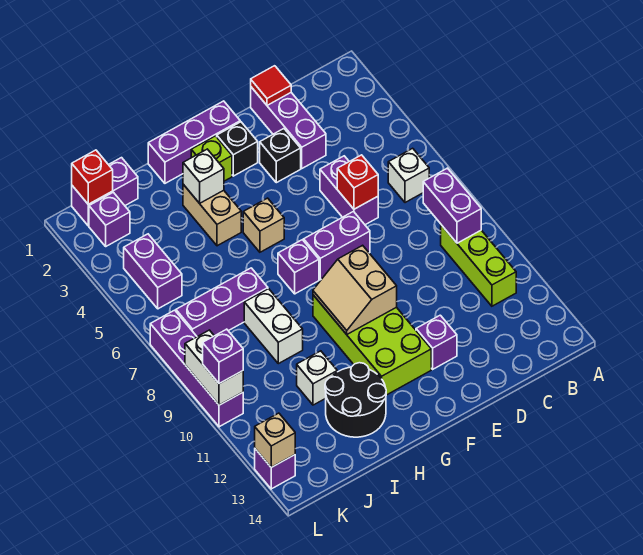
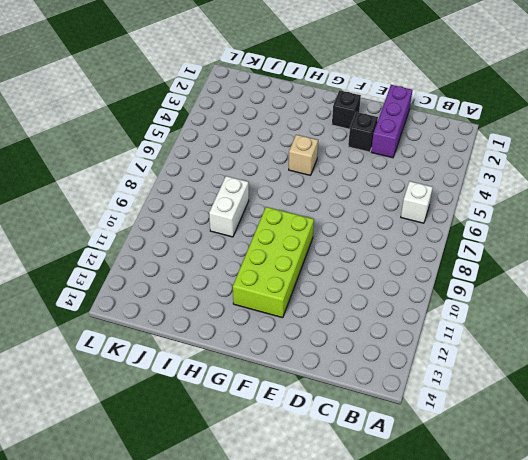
none -> lime brick B9:B11 level 1
none -> purple brick D5:D6 level 1
none -> purple brick E7:F7 level 1
none -> purple brick E12 level 1

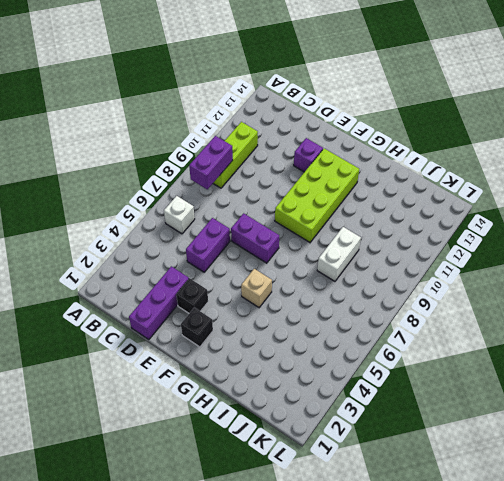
none -> purple brick F1:H1 level 1
none -> lime brick G2 level 1
none -> purple brick G7 level 1
none -> tan brick H3:H4 level 1

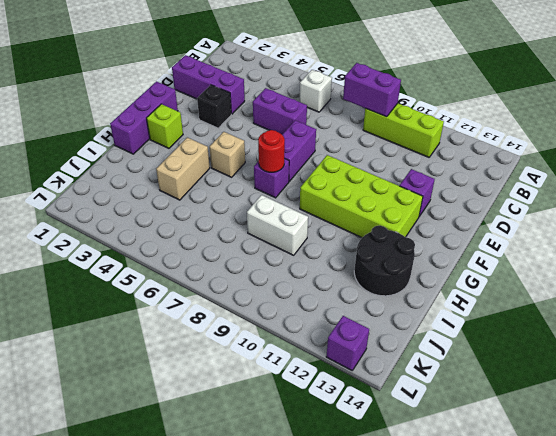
red round brick G7 level 2 -> none
tan brick H4:I4 level 1 -> tan brick H3:H4 level 1
none -> black brick F2 level 1
none -> purple brick I7:K7 level 1
none -> white brick I11 level 1
none -> purple brick J1:K1 level 1

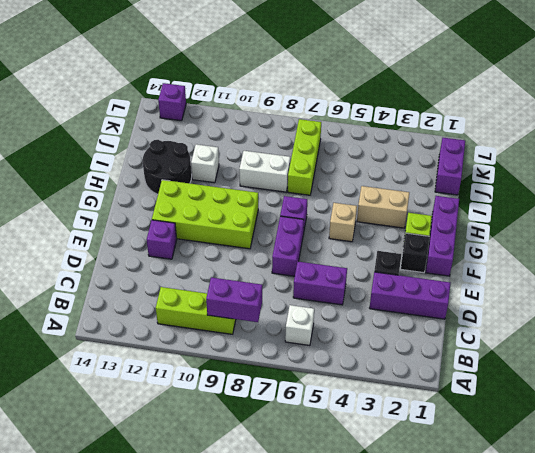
lime brick I7:K7 level 1 -> purple brick I7:K7 level 1
none -> purple brick K2 level 1
none -> purple brick K4:K5 level 1
none -> purple brick L7:L10 level 1
none -> red tile D1 level 2

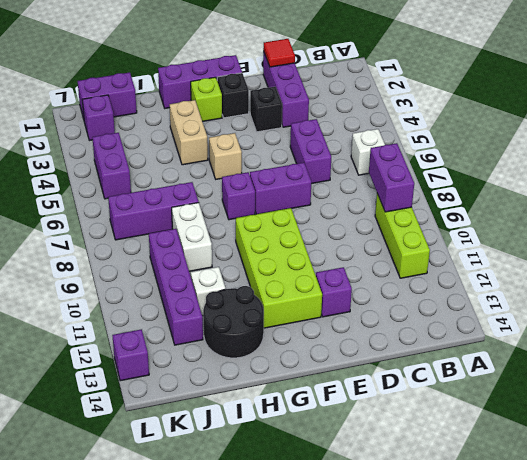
purple brick J9:J12 level 1 -> purple brick L7:L10 level 1
none -> red brick D6 level 2
none -> tan slope F9:G10 level 2 top F
none -> white brick H3 level 2
none -> red brick K1 level 2

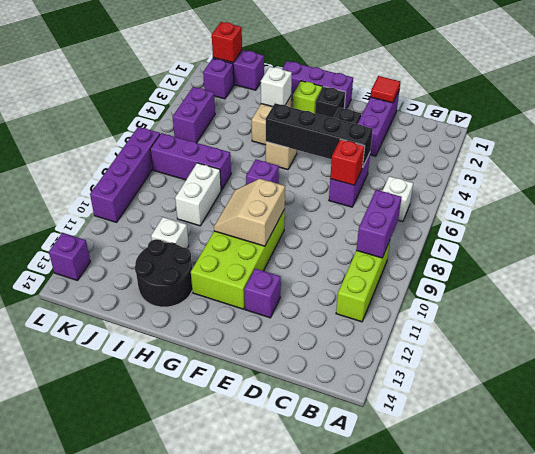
black brick D5:G5 level 2 -> none
none -> purple brick E7:F7 level 1
none -> white brick L9:L10 level 2
none -> tan brick L13 level 2
none -> purple brick L10 level 3

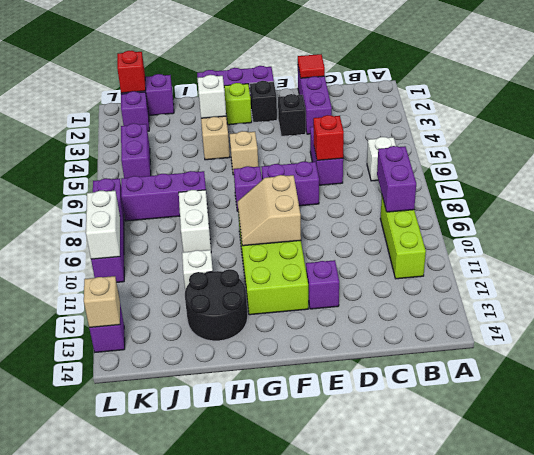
none -> purple brick L10 level 3

